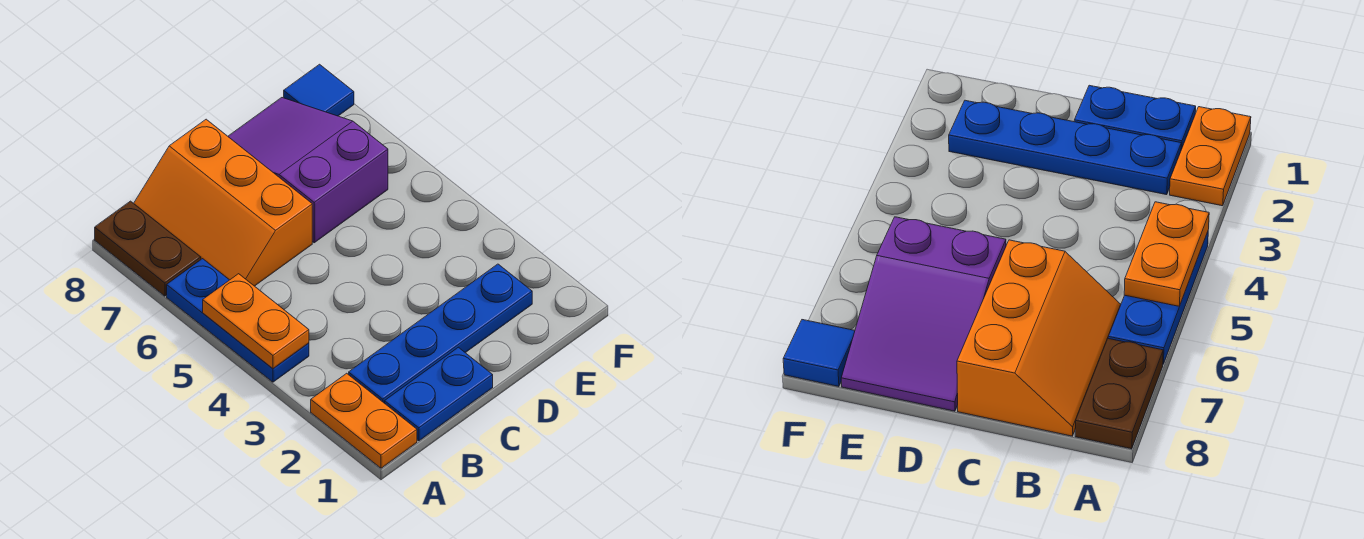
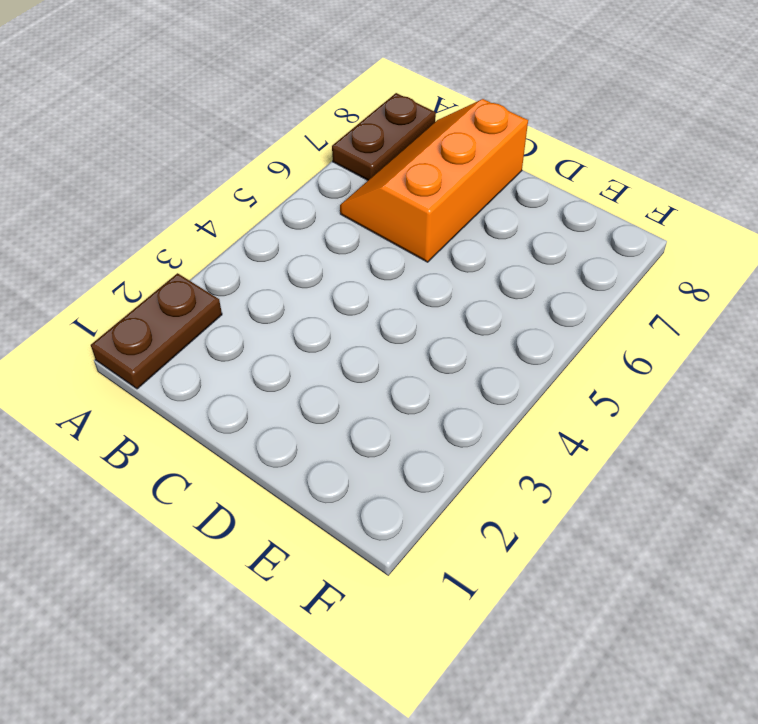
brown plate A1:A2 level 1 -> orange plate A1:A2 level 1
none -> blue plate A4:A6 level 1
none -> blue plate B1:C1 level 1

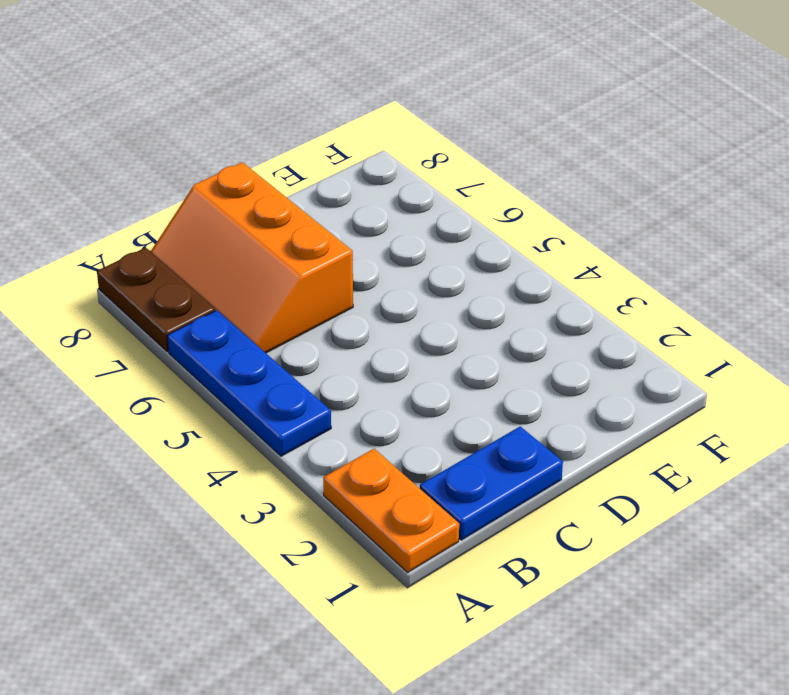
none -> blue plate B2:E2 level 1
none -> purple slope D6:E8 level 1 top 6

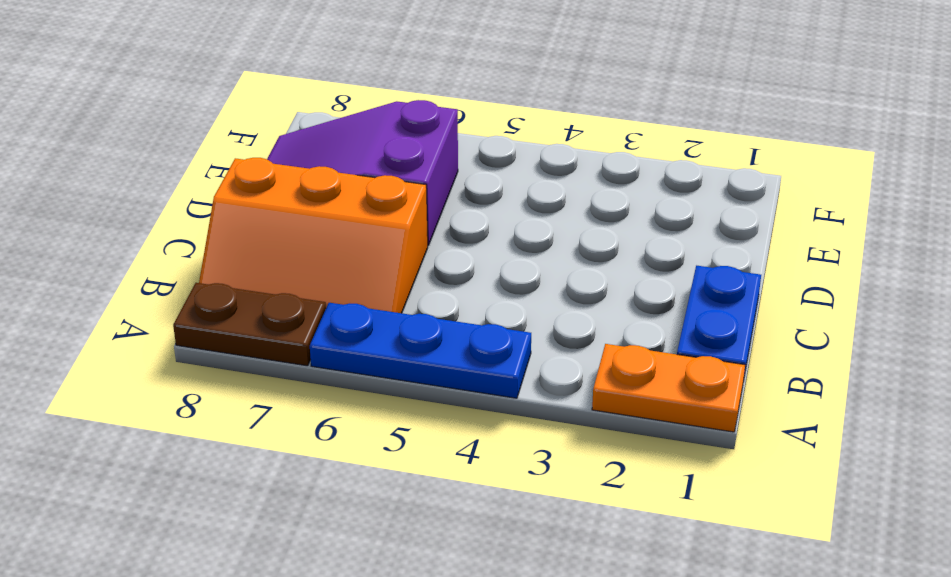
none -> blue plate B2:E2 level 1
none -> blue tile F8 level 1

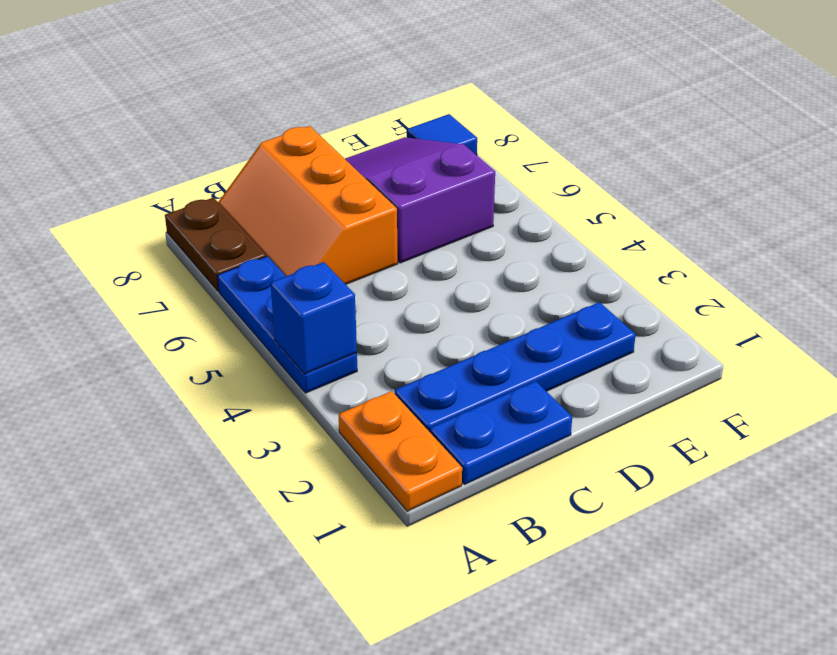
blue brick A4 level 2 -> orange plate A4:A5 level 2

